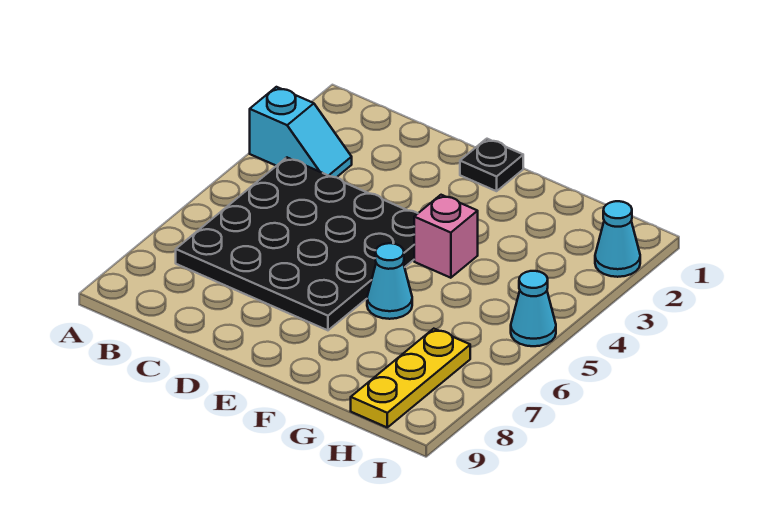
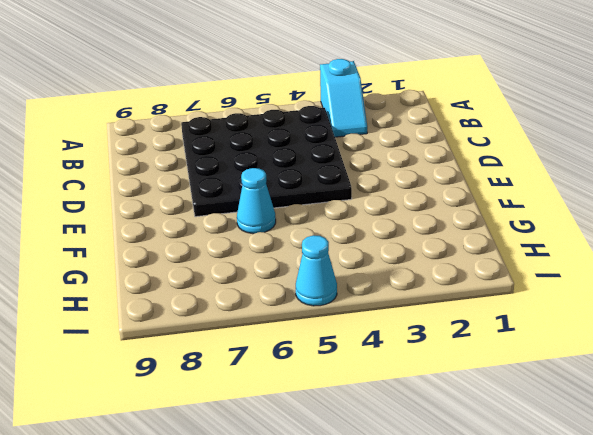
none -> black plate E1 level 1
none -> pink brick F4 level 1

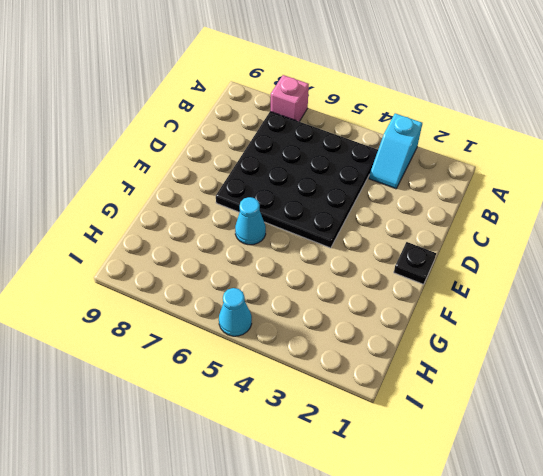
pink brick A7 level 1 -> pink brick F4 level 1
none -> yellow plate H7:H9 level 1
none -> cyan cone I2 level 1

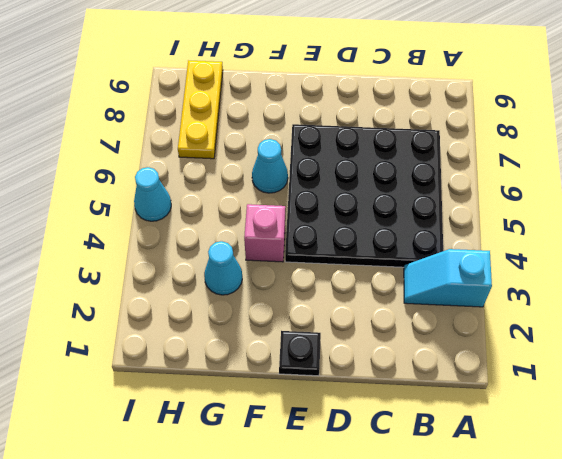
cyan cone G3 level 1 -> cyan cone I2 level 1

